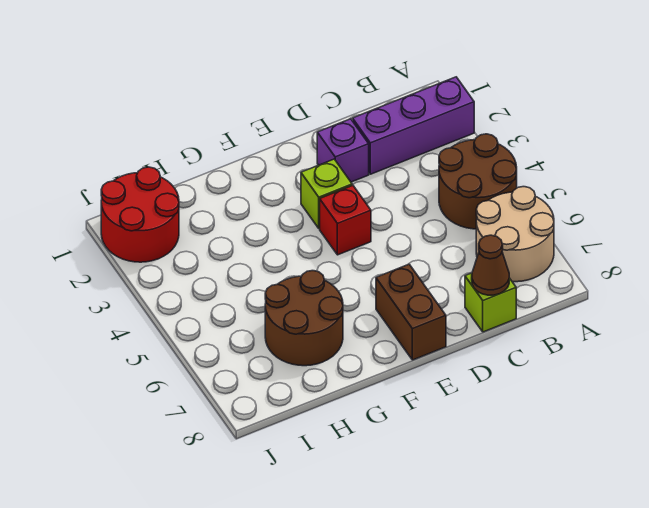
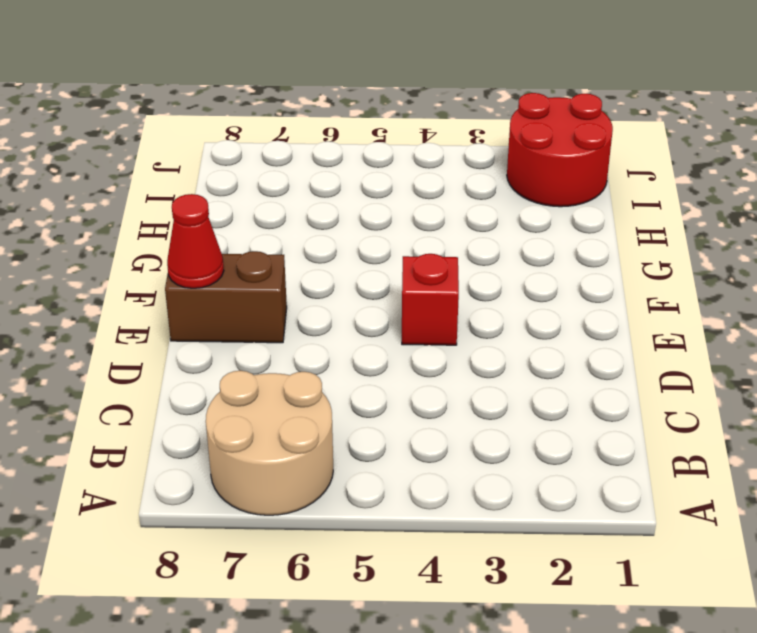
red cone E8 level 2 -> none
none -> purple brick A2:C2 level 1
none -> brown round brick A4:B5 level 1

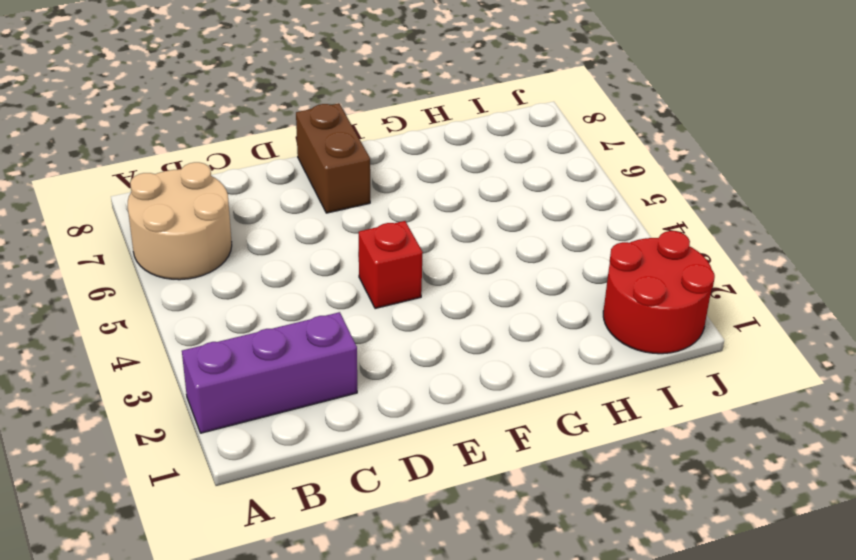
none -> brown round brick A4:B5 level 1
none -> lime brick C8 level 1

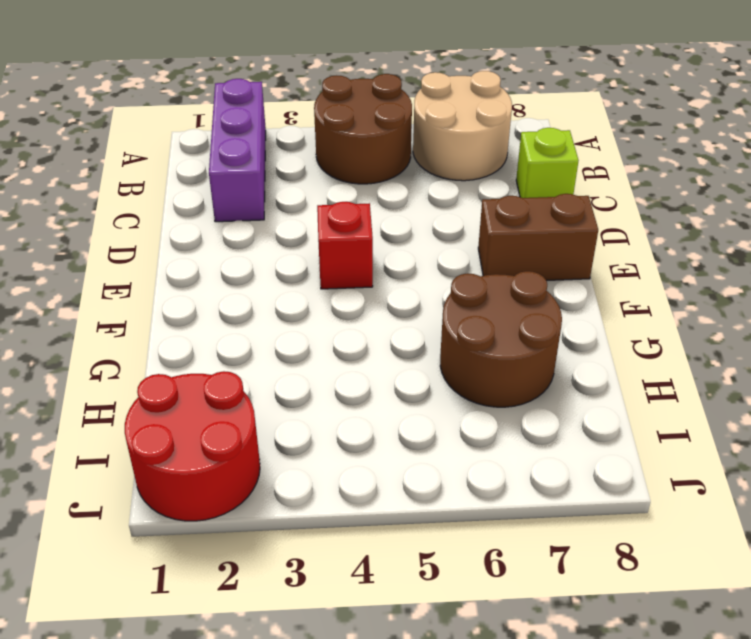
none -> purple brick D2 level 1
none -> lime brick E3 level 1

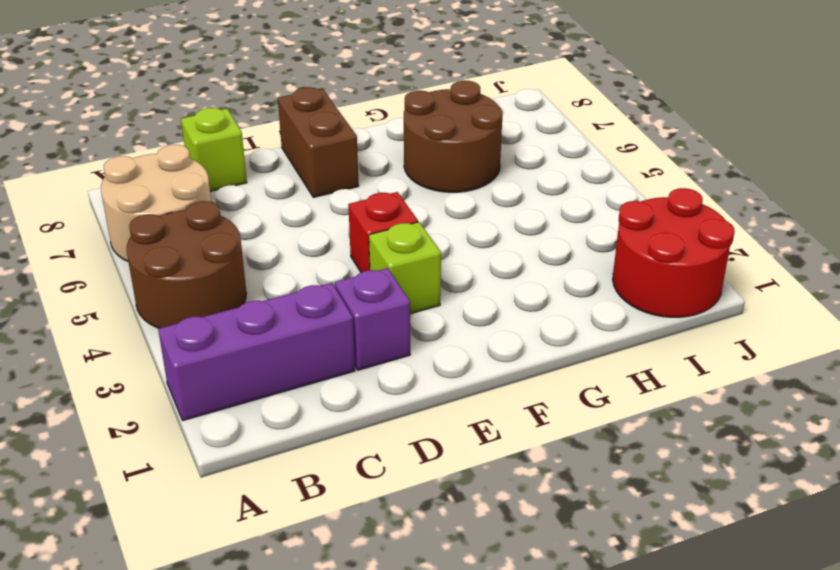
none -> brown cone C8 level 2

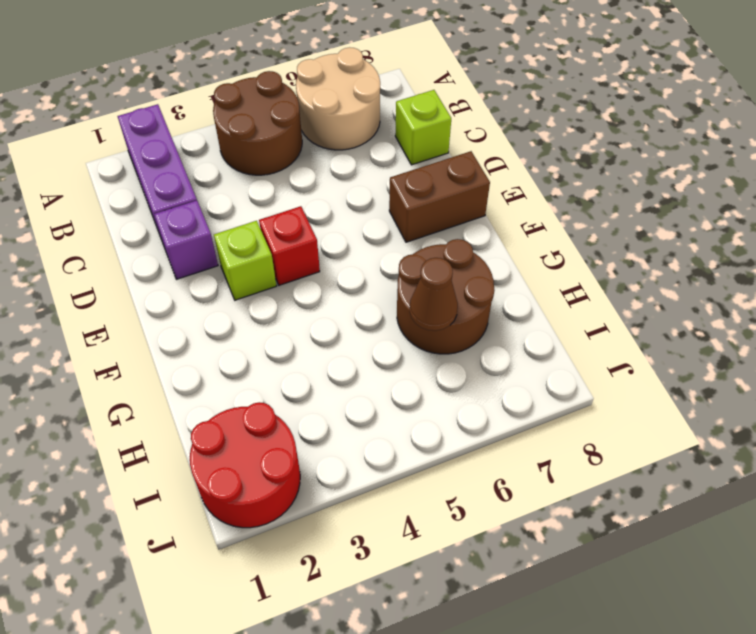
brown cone H6 level 2 -> brown cone C8 level 2

